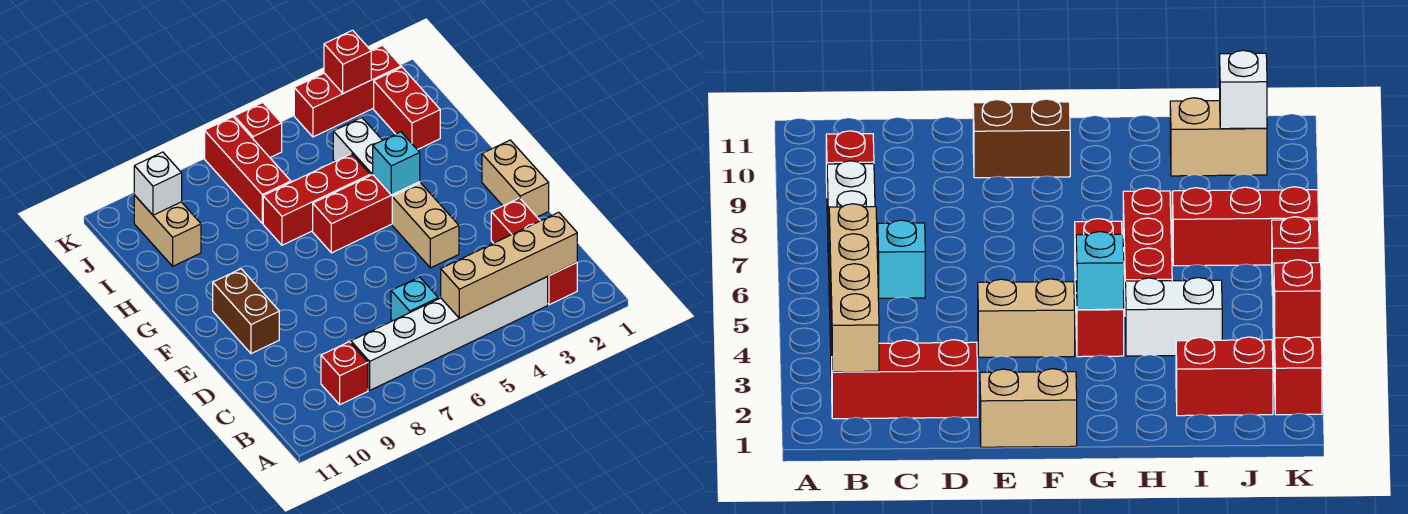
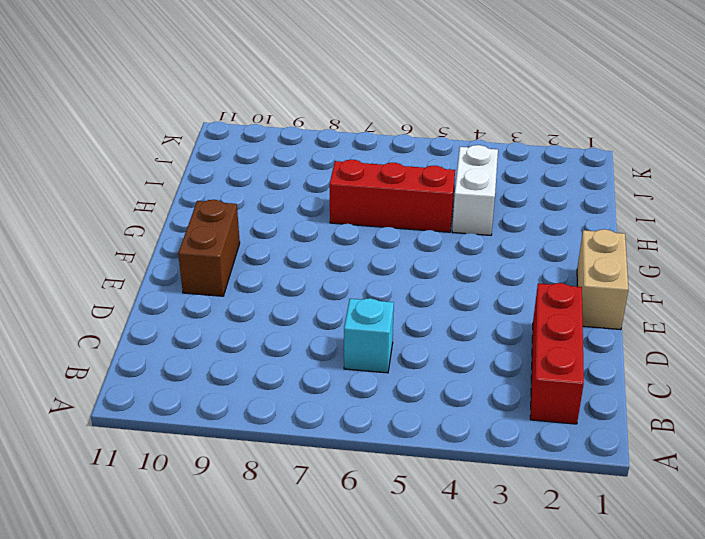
none -> white brick B3:B8 level 1
none -> red brick B9 level 1
none -> tan brick E4:F4 level 1

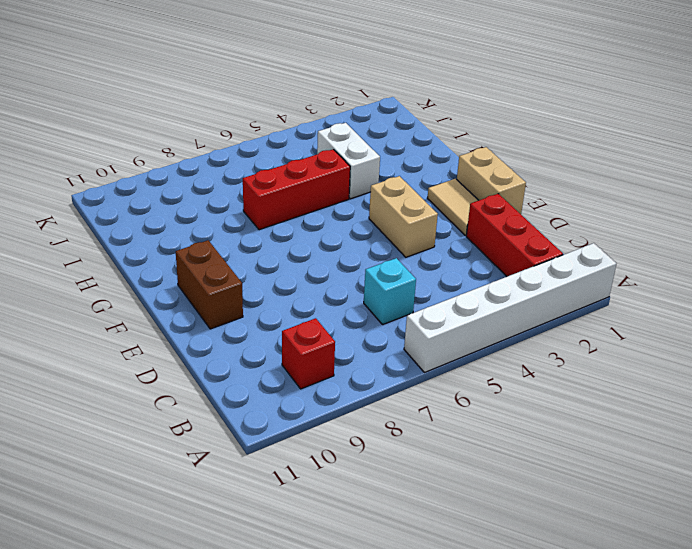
white brick A1:A6 level 1 -> white brick B3:B8 level 1
tan tile E2:F2 level 1 -> none
none -> red brick G4:G6 level 1
none -> red brick I2:J2 level 1
none -> red brick I7:K7 level 1

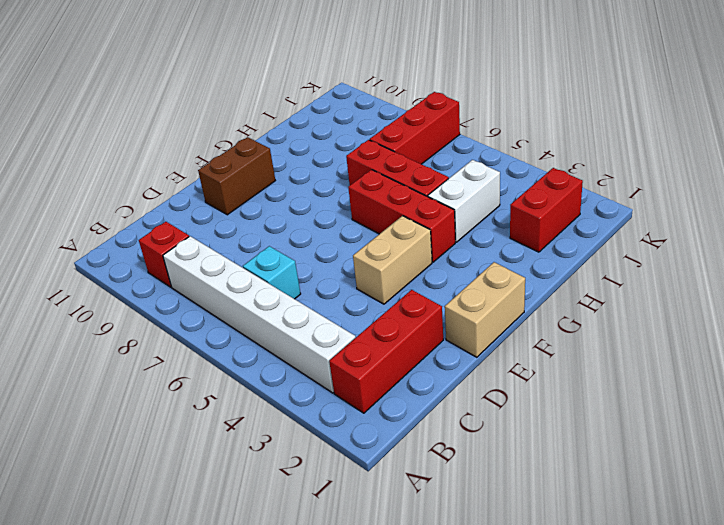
none -> tan brick I10:J10 level 1
none -> red brick K2:K4 level 1
none -> red brick K6 level 1

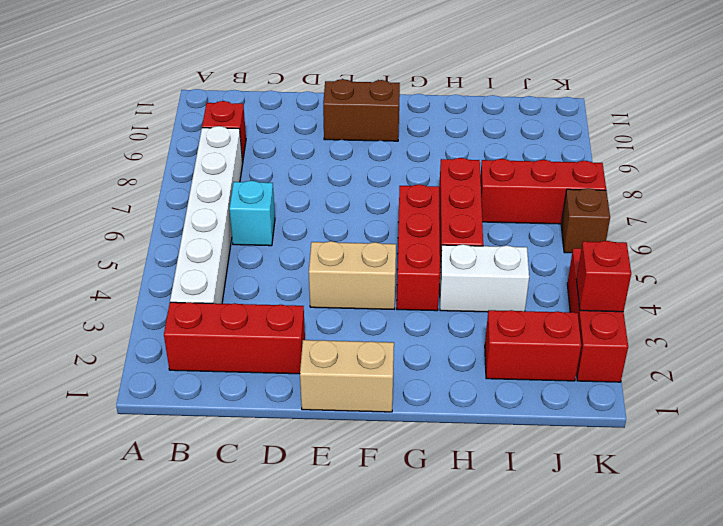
brown brick K6 level 1 -> red brick K6 level 1
none -> tan brick I10:J10 level 1
none -> tan brick B2:B5 level 2
none -> cyan brick G4 level 2

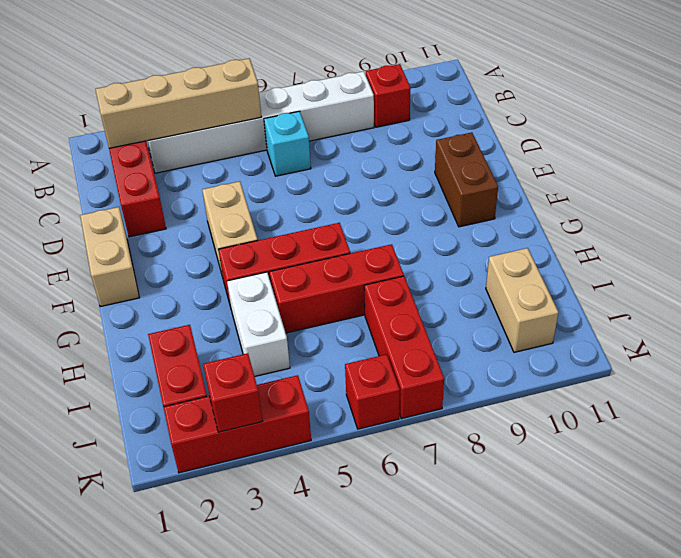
none -> cyan brick G4 level 2
none -> white brick J10 level 2

